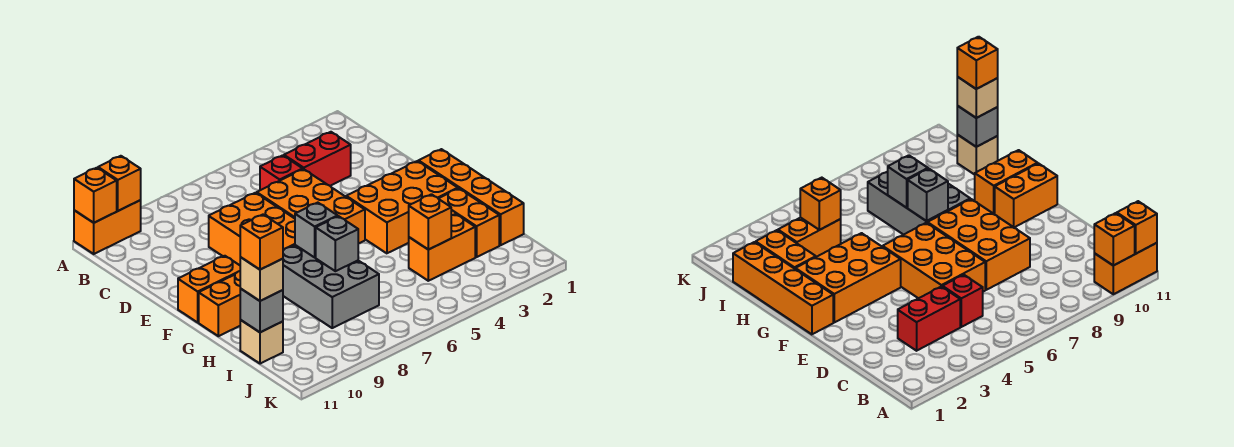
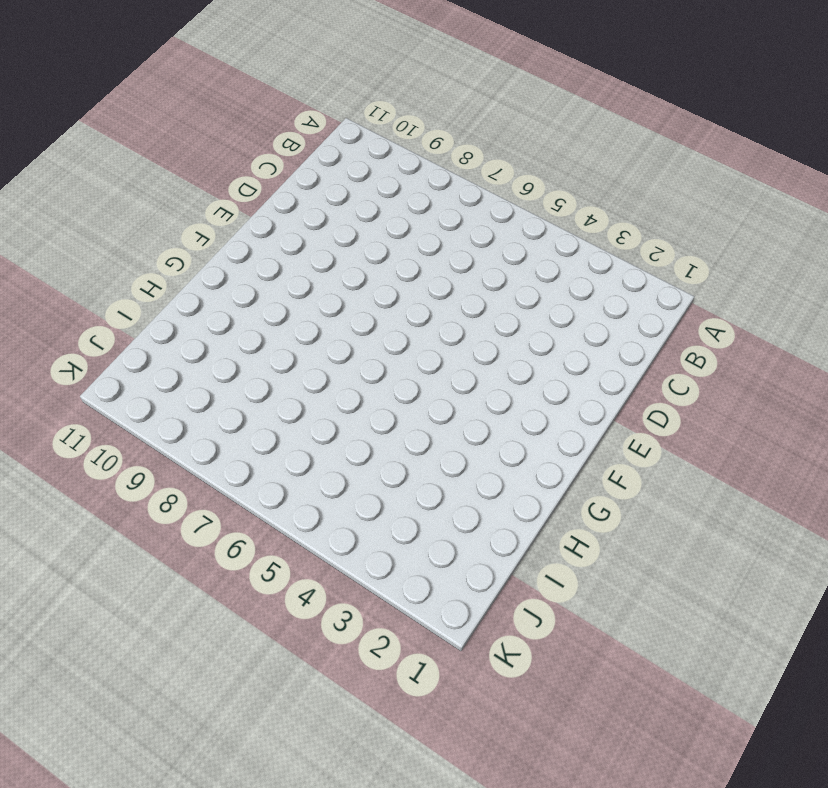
none -> orange brick A10:A11 level 1
none -> red brick C3:C4 level 1
none -> red brick C5 level 1

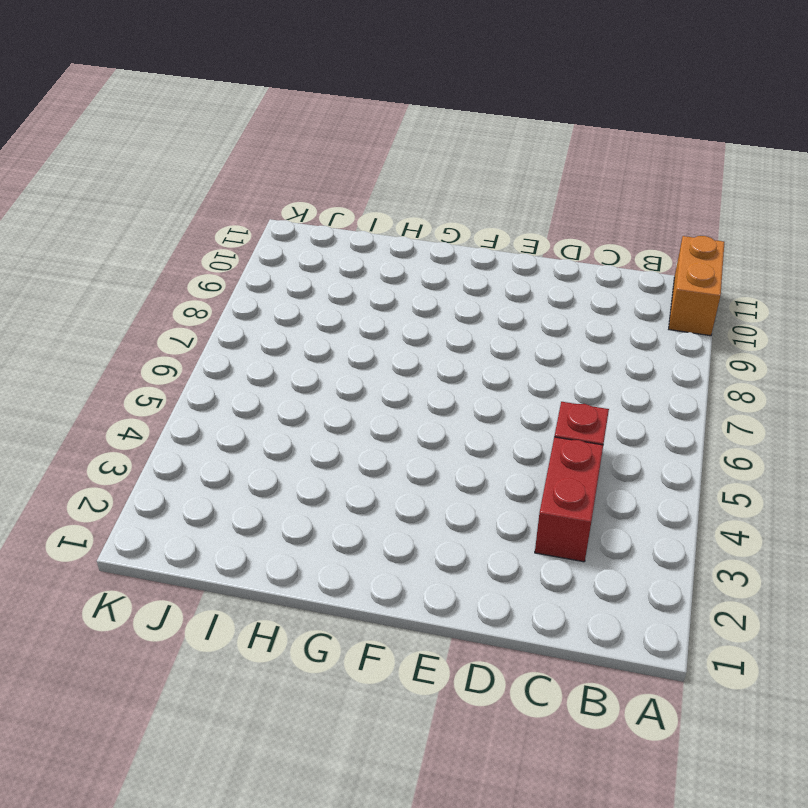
none -> orange brick D5:F6 level 1
none -> orange brick D7:F8 level 1
none -> orange brick F1:I1 level 1

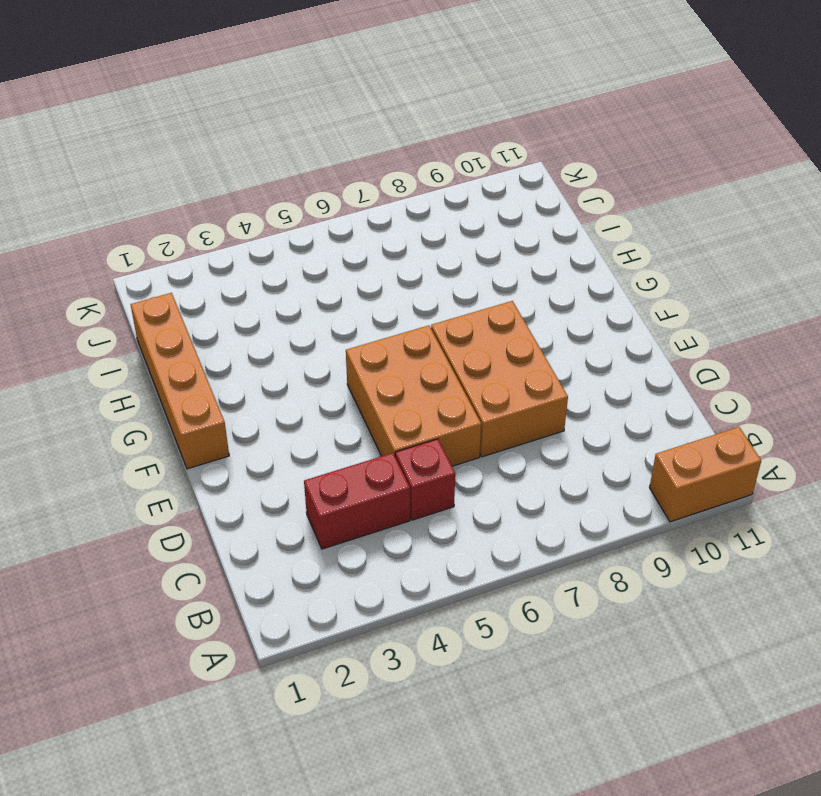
none -> orange brick F2:G4 level 1
none -> orange brick F10:F11 level 1
none -> grey brick G7:I8 level 1

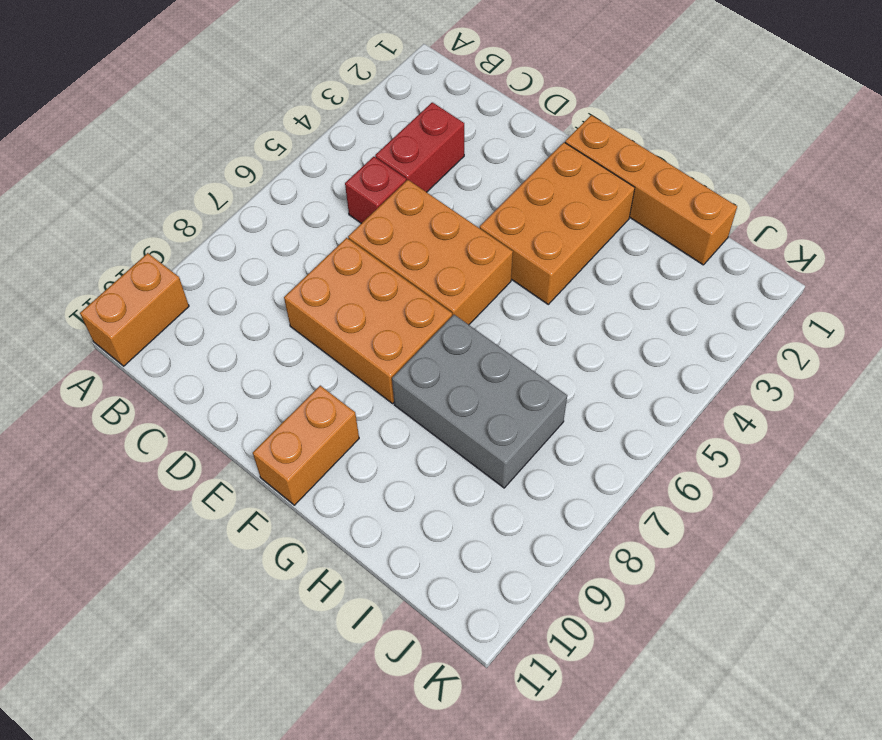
none -> orange brick G10:G11 level 1
none -> orange brick H2:I2 level 1
none -> orange brick I3:I4 level 1

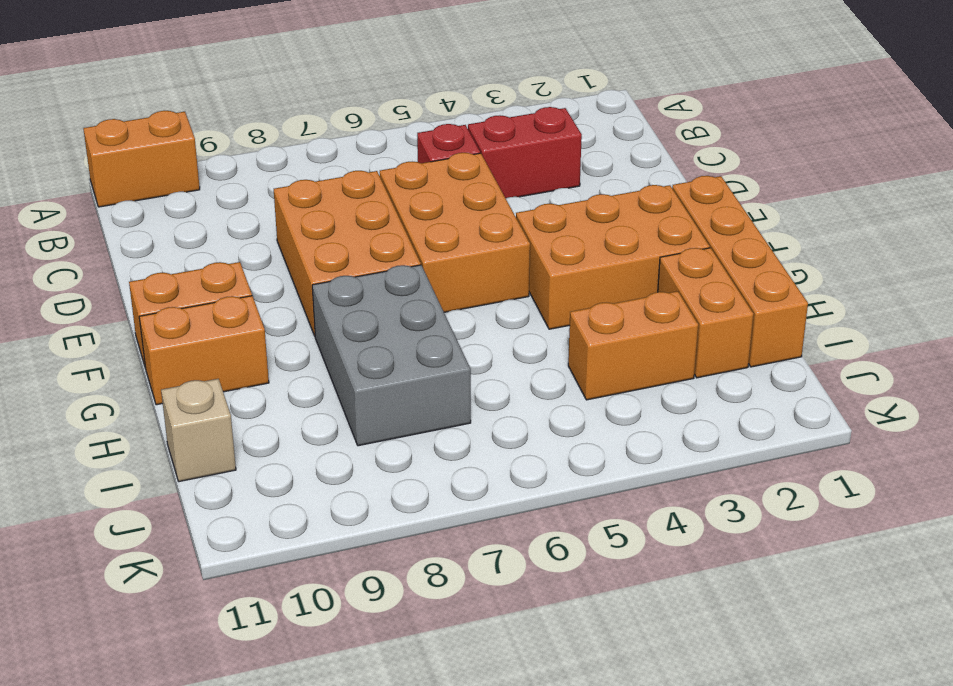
none -> orange brick A10 level 2
none -> orange brick A11 level 2
none -> grey brick G7 level 2

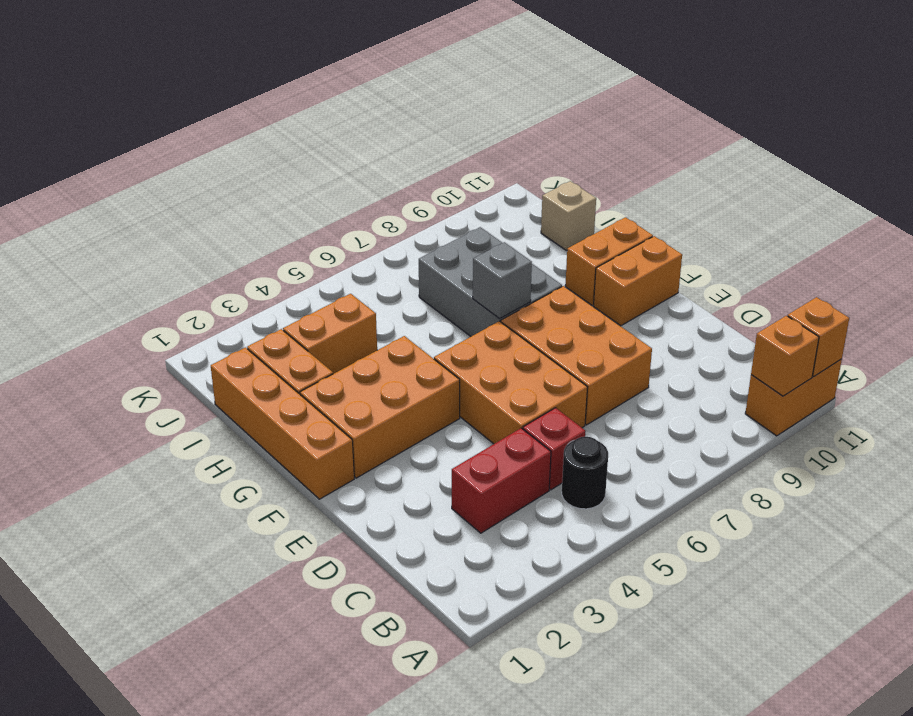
black round brick B5 level 1 -> none
none -> grey brick H7 level 2
none -> orange brick I4 level 2
none -> grey brick I11 level 2

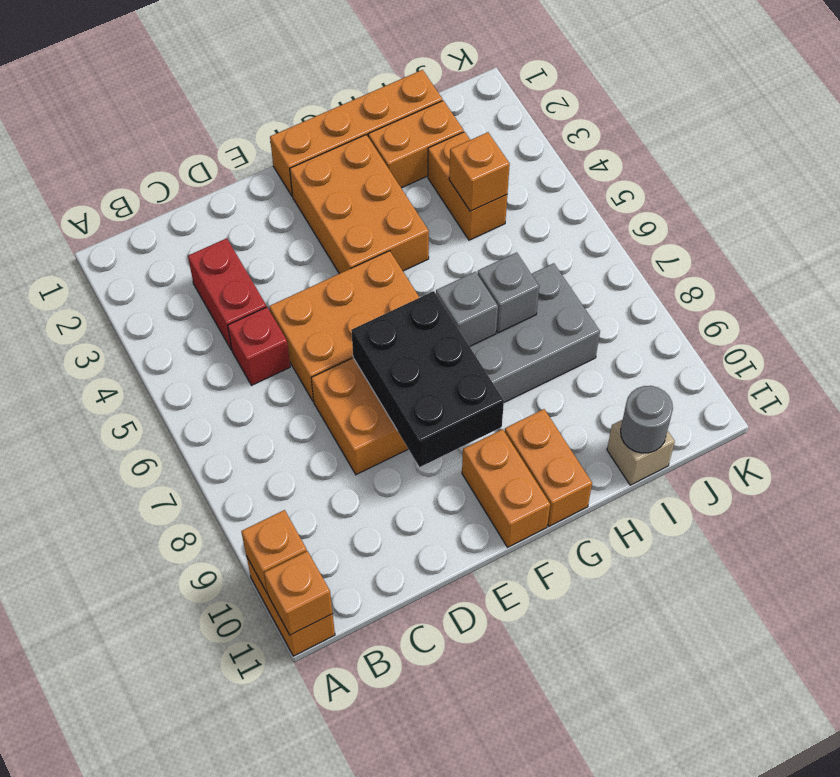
black brick E7:F9 level 2 -> none
grey round brick I11 level 2 -> grey brick I11 level 2
none -> tan brick I11 level 3
none -> orange brick I11 level 4

